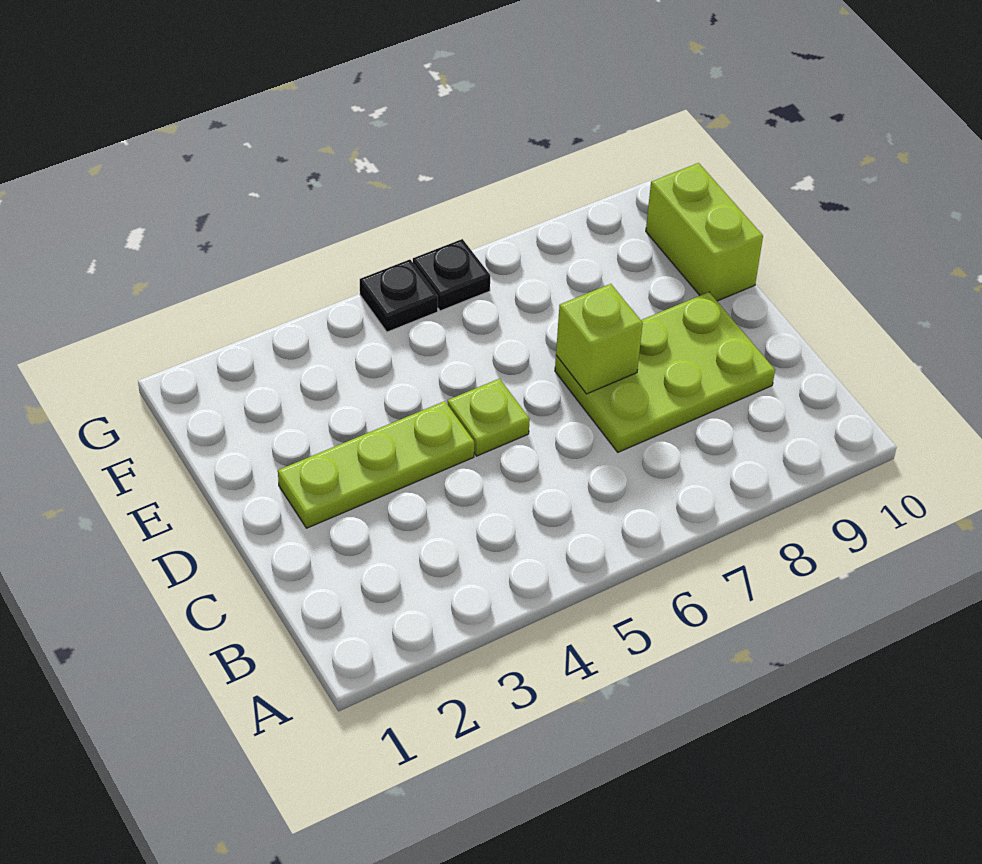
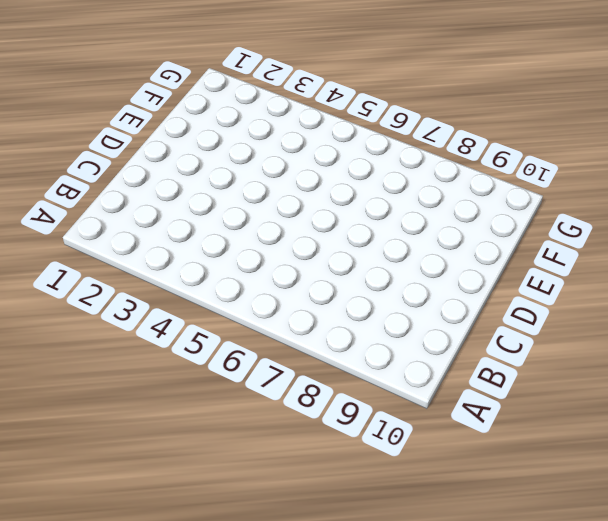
none -> lime plate C7:D9 level 1
none -> lime plate D2:D4 level 1

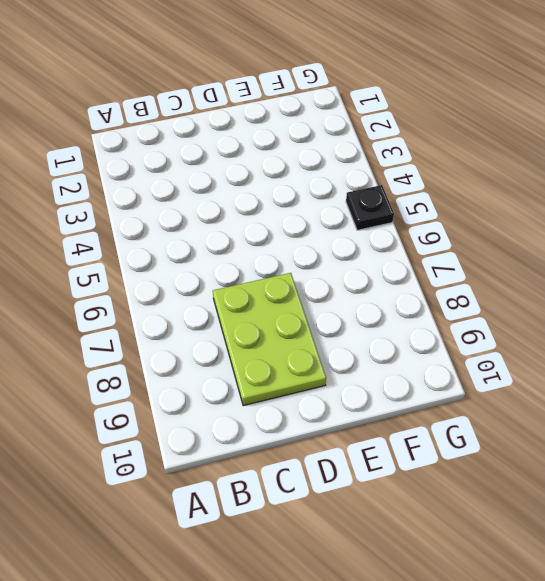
none -> lime plate D2:D4 level 1
none -> lime plate D5 level 1

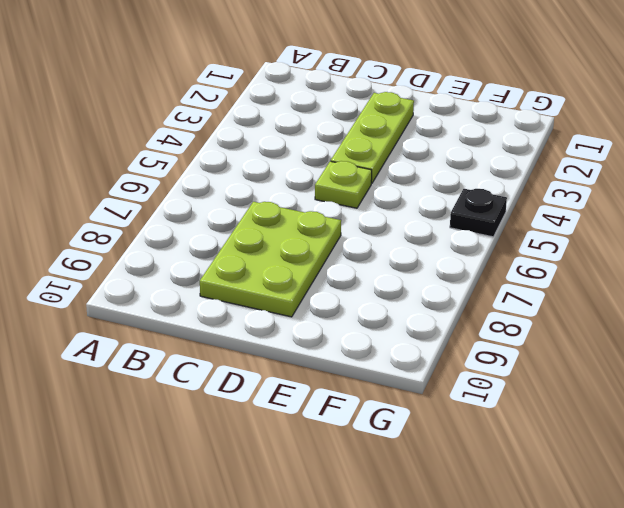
none -> lime brick E10:F10 level 1
none -> black plate G6 level 1

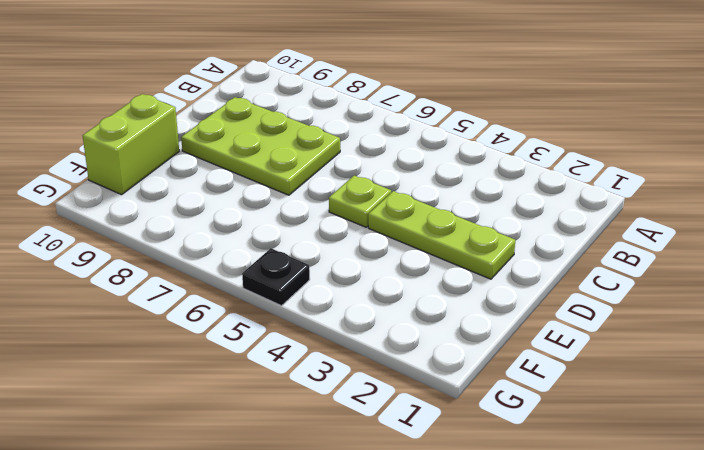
none -> black plate G6 level 1
none -> lime brick D7 level 2

